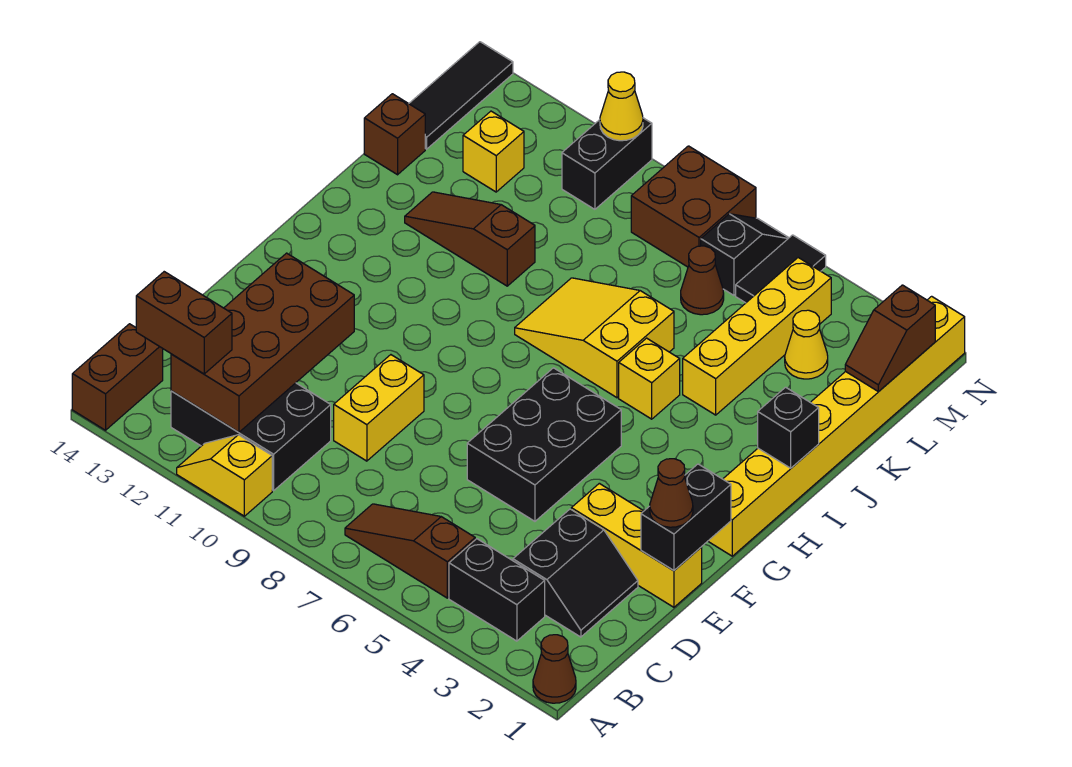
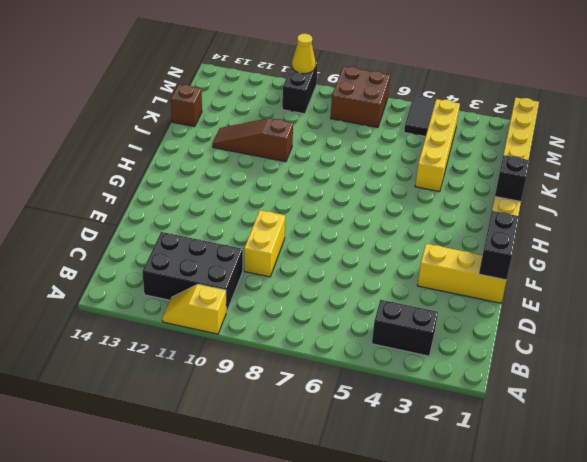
none -> brown cone A1 level 1
none -> brown brick A14:B14 level 1
none -> brown slope B5:B7 level 1 top 5
none -> black slope C2:D3 level 1 top 3

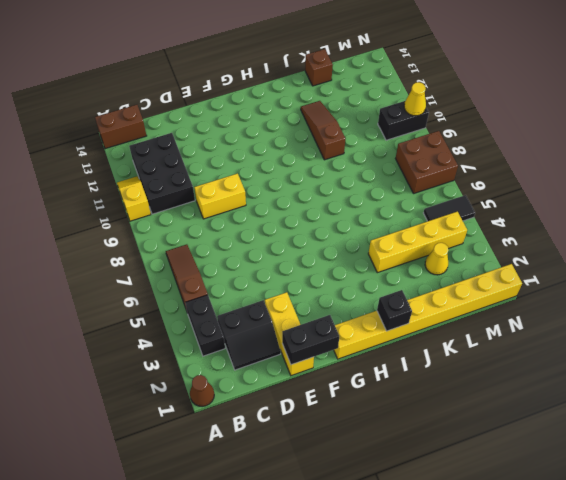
none -> black brick E5:G6 level 1
none -> yellow brick I5 level 1
none -> yellow slope I6:J8 level 1 top 6
none -> brown cone L6 level 1

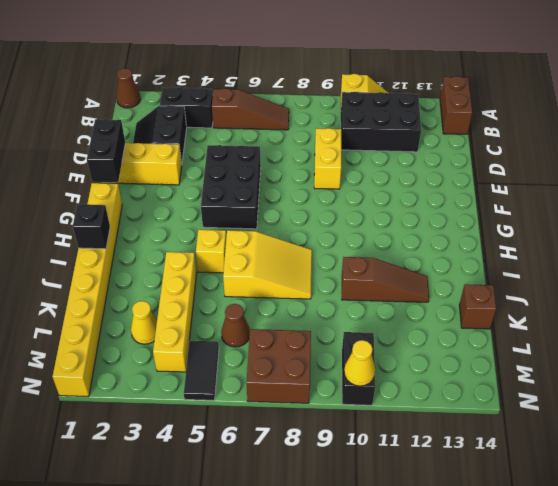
none -> yellow brick L12 level 1
none -> black tile L14:N14 level 1
none -> black slope M6:N6 level 1 top M
none -> brown brick B11:E12 level 2

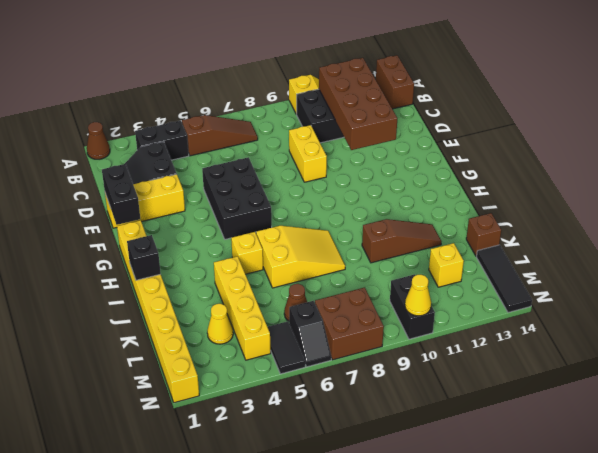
none -> brown slope L1:M1 level 2 top M
none -> brown brick B12:B13 level 3
none -> brown cone E1 level 3

